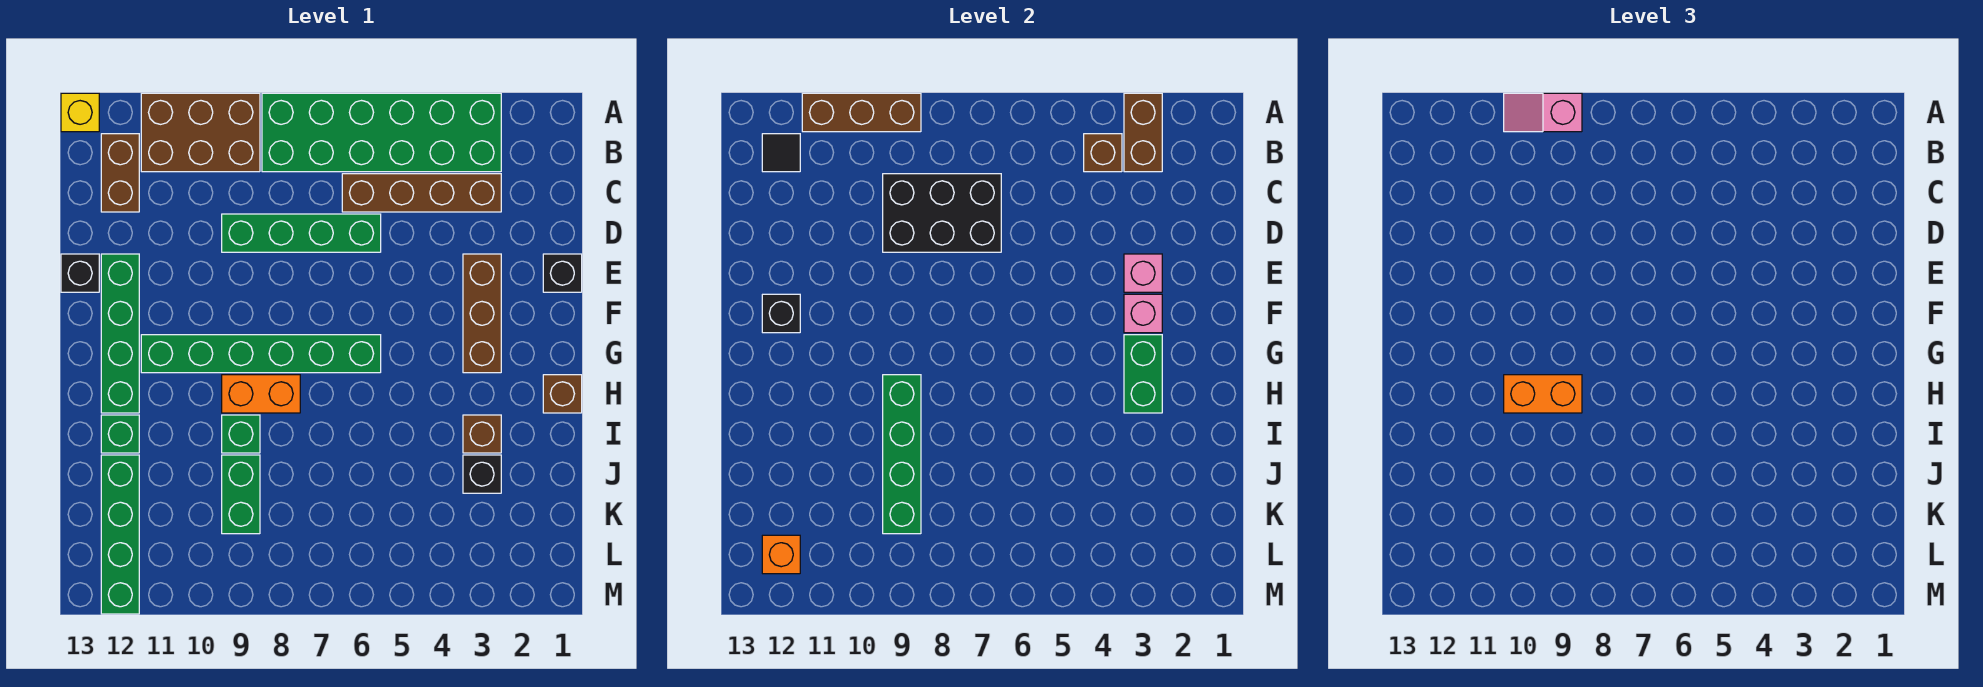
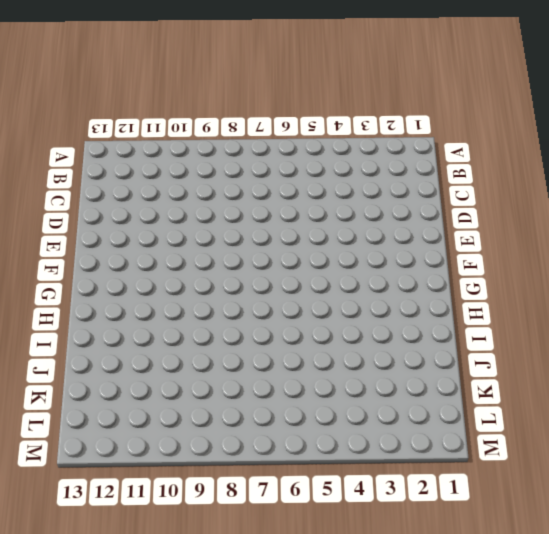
none -> green brick A3:B8 level 1
none -> brown brick A9:B11 level 1
none -> yellow brick A13 level 1
none -> brown brick B12:C12 level 1

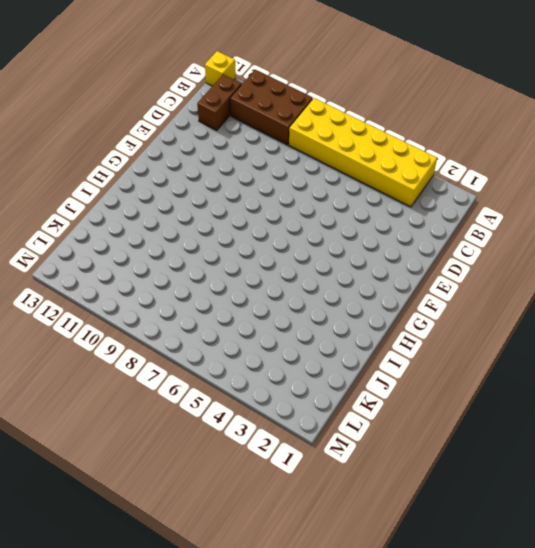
yellow brick A3:B8 level 1 -> green brick A3:B8 level 1
none -> brown brick C3:C6 level 1
none -> green brick D6:D9 level 1
none -> black brick E1 level 1
none -> brown brick E3:G3 level 1

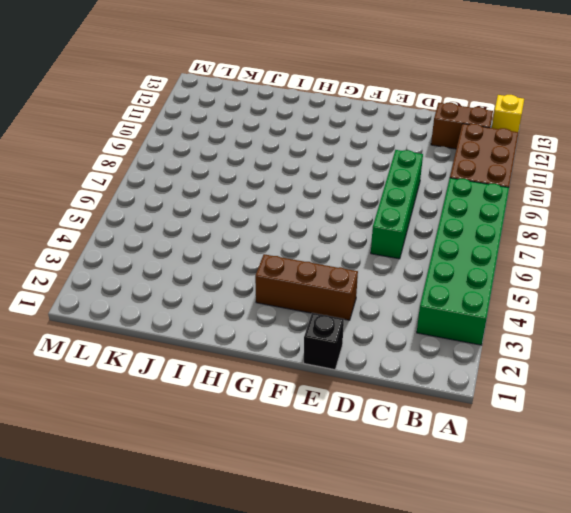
none -> brown brick C3:C6 level 1
none -> green brick E12:H12 level 1
none -> black brick E13 level 1
none -> green brick G6:G11 level 1

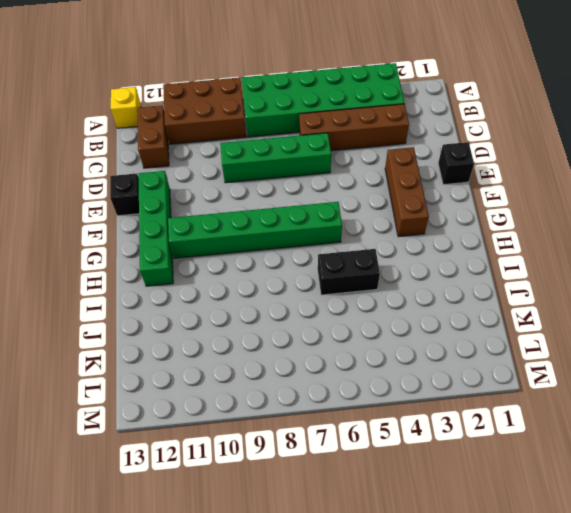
black brick I5:I6 level 1 -> none
none -> brown brick H1 level 1
none -> orange brick H8:H9 level 1
none -> brown brick I3 level 1
none -> green brick I9 level 1

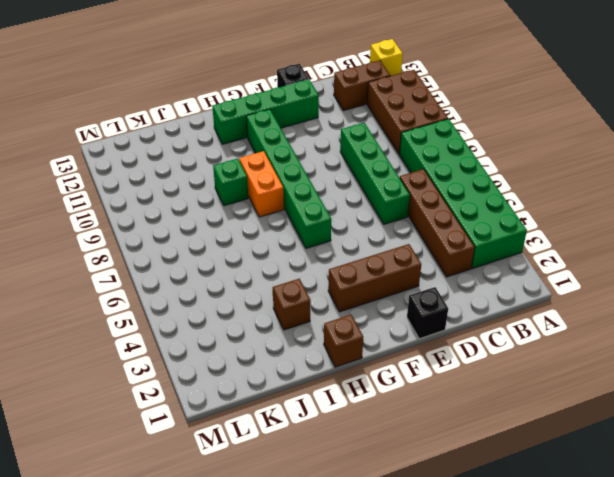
none -> green brick I12 level 1
none -> black brick J3 level 1
none -> green brick J9:K9 level 1
none -> green brick J12:M12 level 1

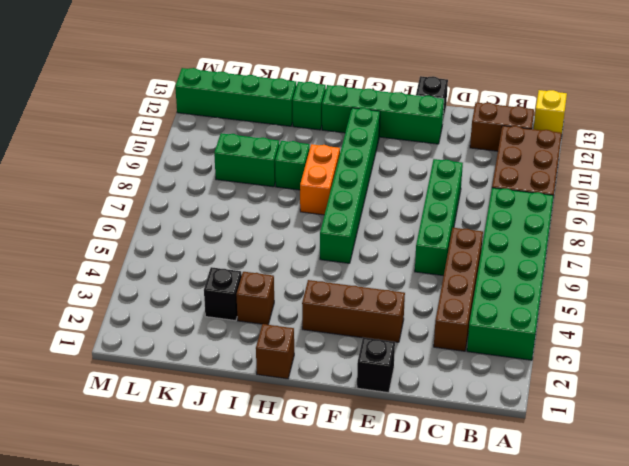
none -> brown brick A3:B3 level 2
none -> brown brick A9:A11 level 2
none -> brown brick B4 level 2
none -> black tile B12 level 2

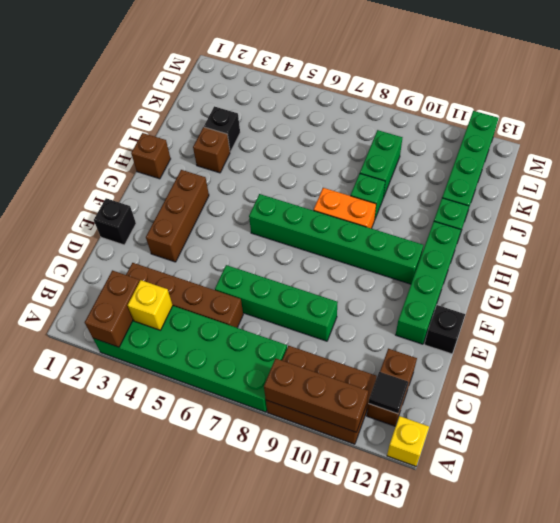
yellow brick B4 level 2 -> brown brick B4 level 2
none -> black brick C7:D9 level 2
none -> pink brick E3 level 2
none -> pink brick F3 level 2
none -> black brick F12 level 2

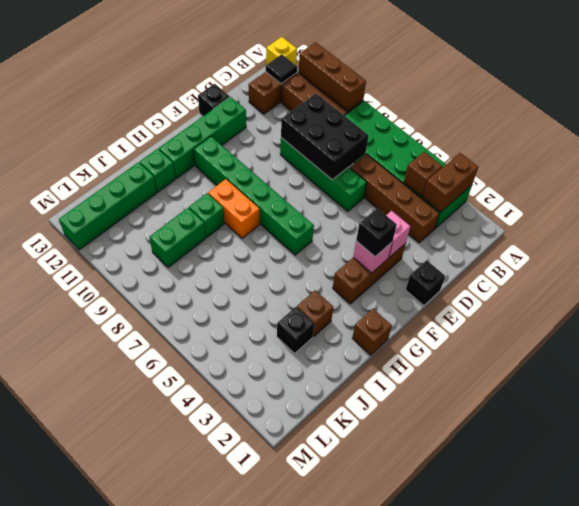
black brick F3 level 3 -> black brick F12 level 2
none -> green brick G3:H3 level 2
none -> green brick H9:K9 level 2
none -> orange brick L12 level 2
none -> pink slope A9:A10 level 3 top 9

